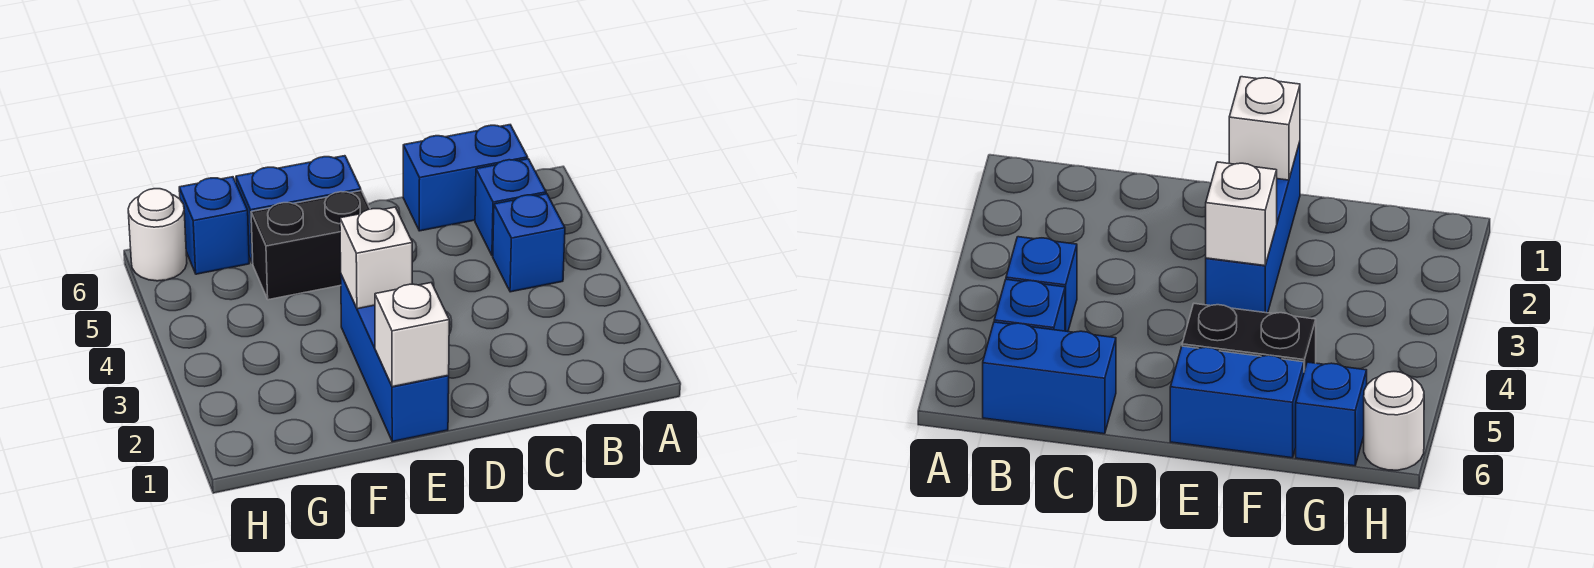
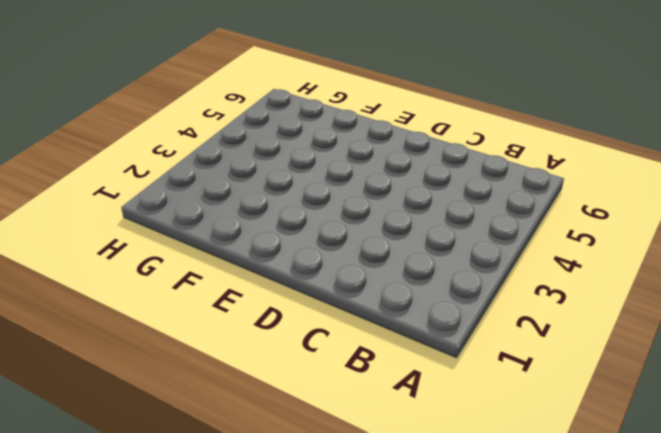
none -> blue brick B4 level 1
none -> blue brick B5 level 1

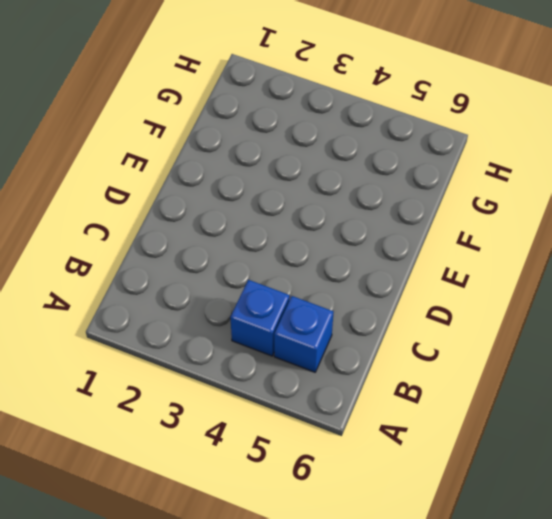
none -> blue brick B6:C6 level 1
none -> blue brick E1:E3 level 1

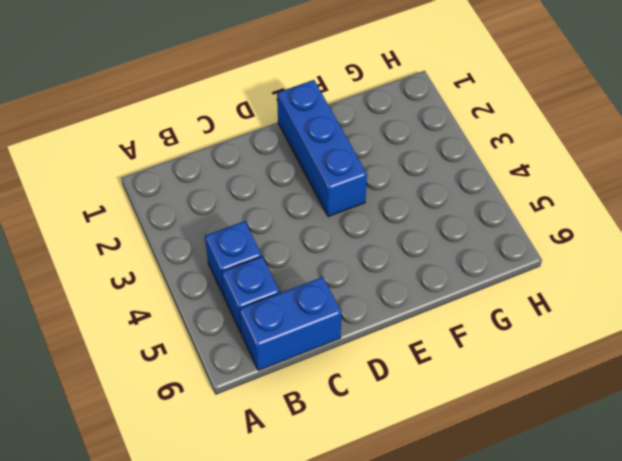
none -> black brick E5:F5 level 1
none -> blue brick E6:F6 level 1

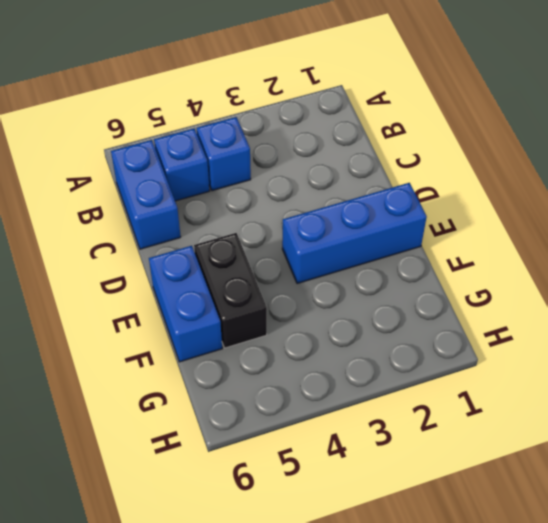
none -> blue brick G6 level 1
none -> white round brick H6 level 1

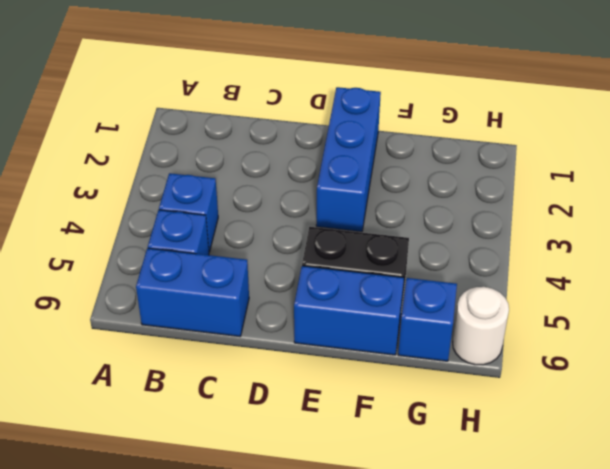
none -> white brick E1 level 2
none -> white brick E3 level 2

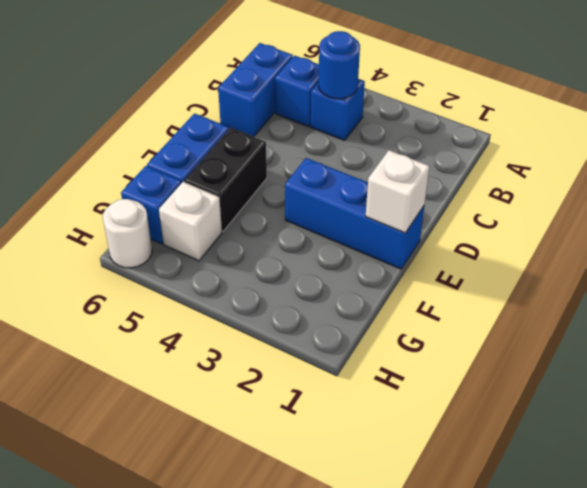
blue round brick B4 level 2 -> none
white brick G5 level 1 -> white brick E3 level 2

